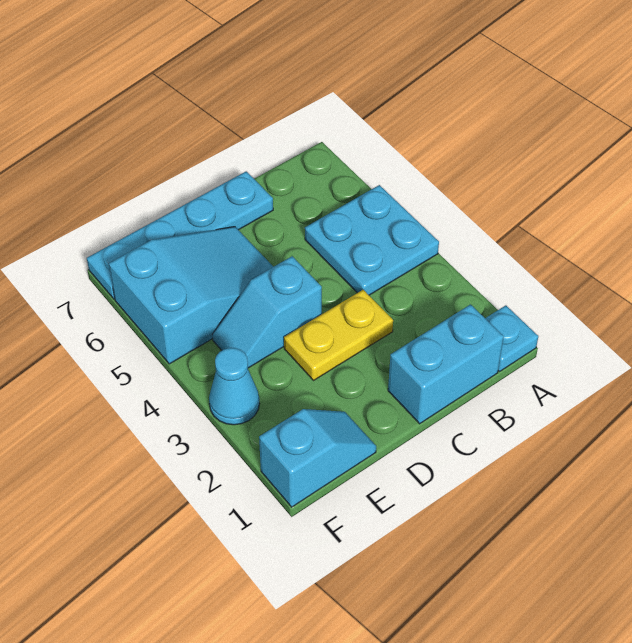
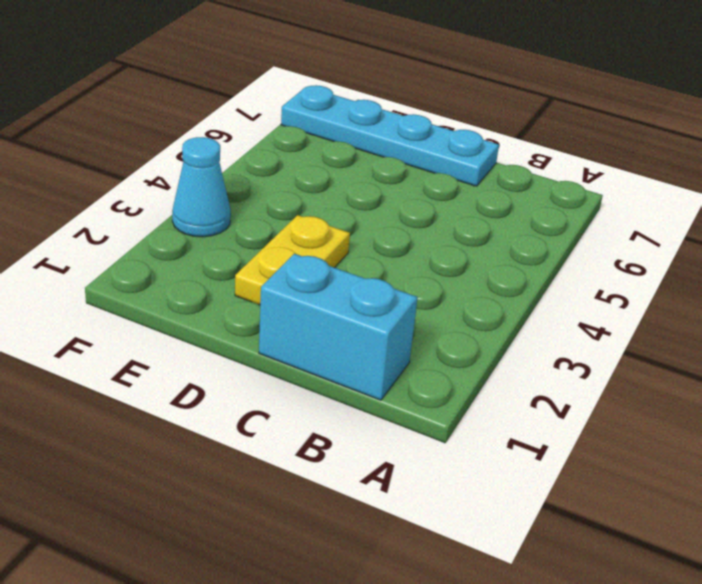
yellow plate D2:D3 level 1 -> yellow plate C3:D3 level 1
none -> cyan plate A1 level 1
none -> cyan plate A4:B5 level 1

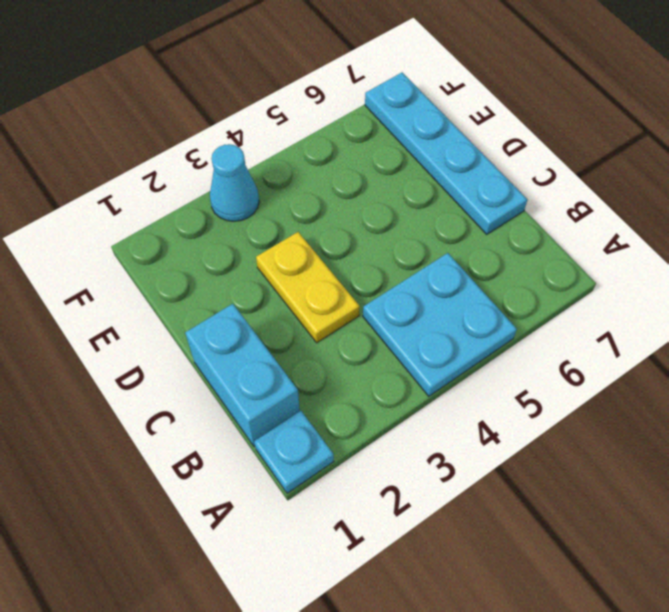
none -> cyan slope D4:E4 level 1 top D
none -> cyan slope D5:F6 level 1 top F

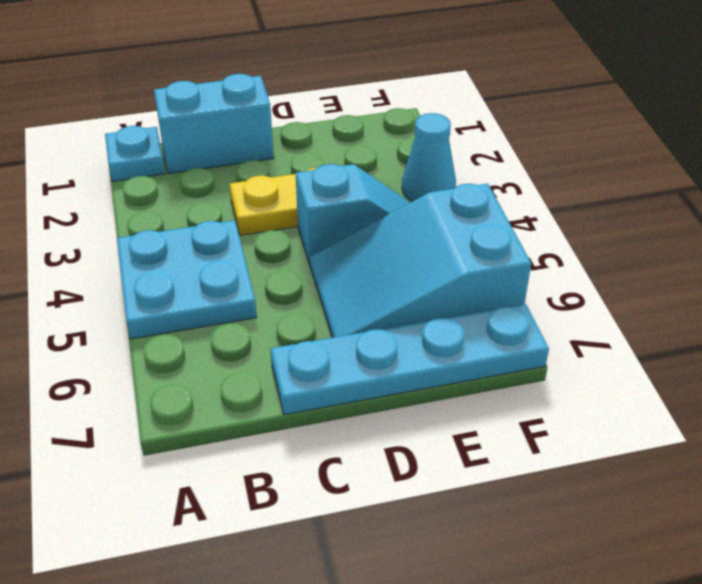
none -> cyan slope E1:F1 level 1 top F

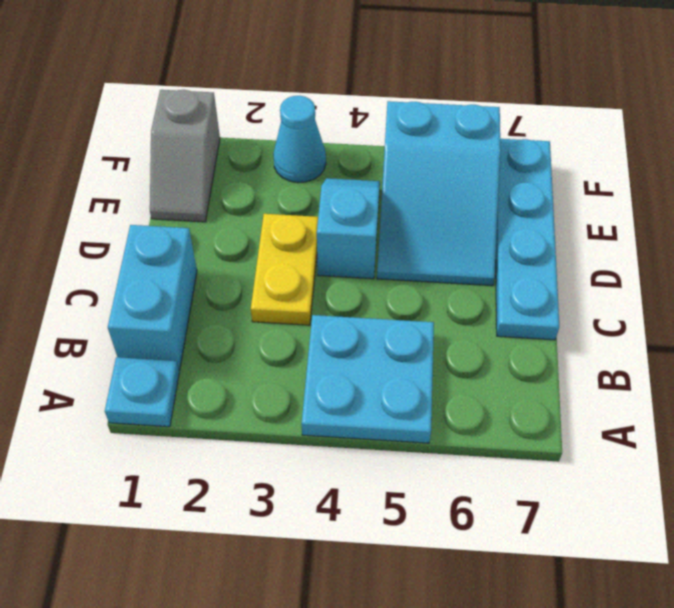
grey slope E1:F1 level 1 top F -> cyan slope E1:F1 level 1 top F

